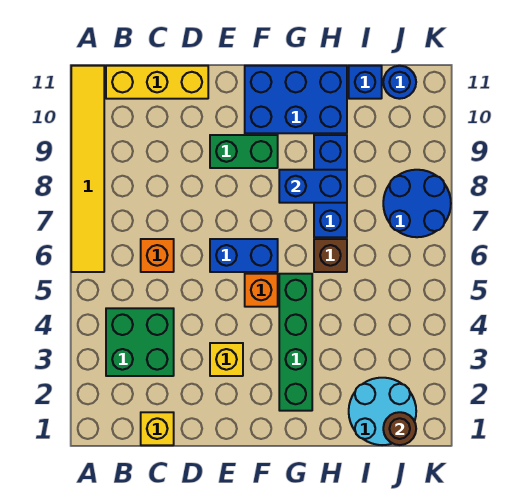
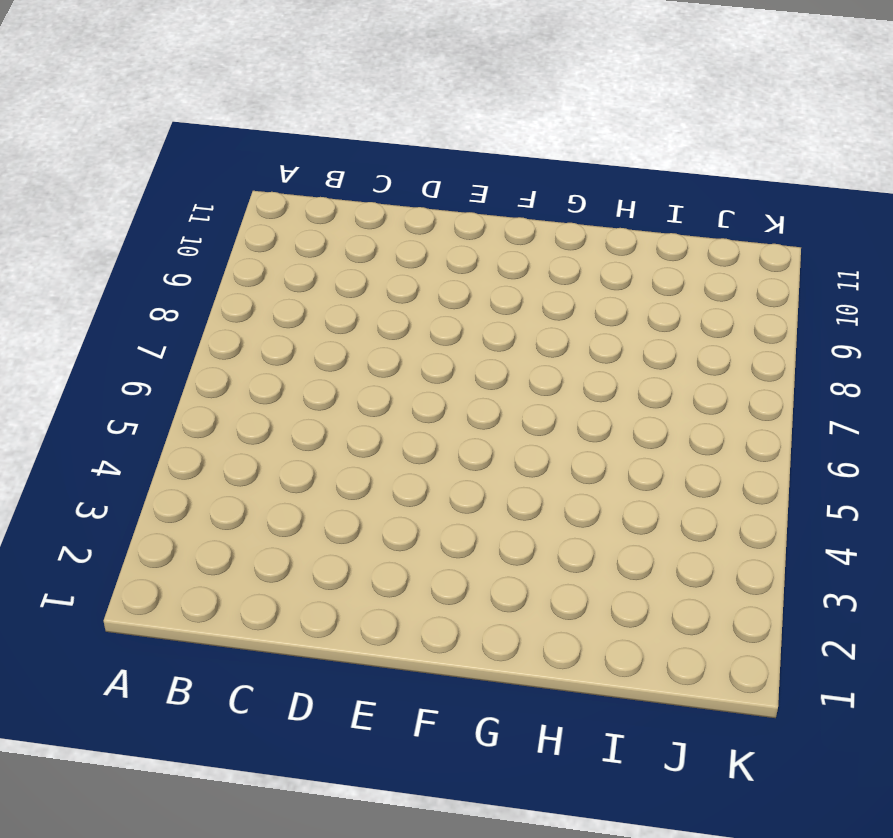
none -> yellow tile A6:A11 level 1
none -> green brick B3:C4 level 1
none -> yellow brick B11:D11 level 1

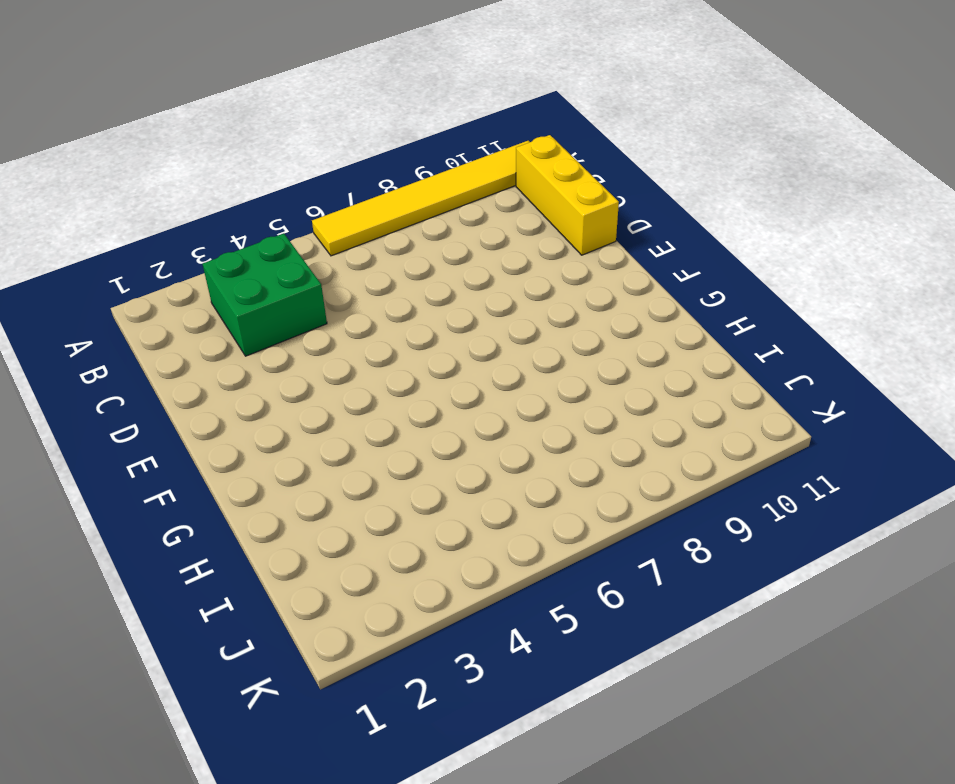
none -> yellow brick C1 level 1
none -> orange brick C6 level 1
none -> yellow brick E3 level 1

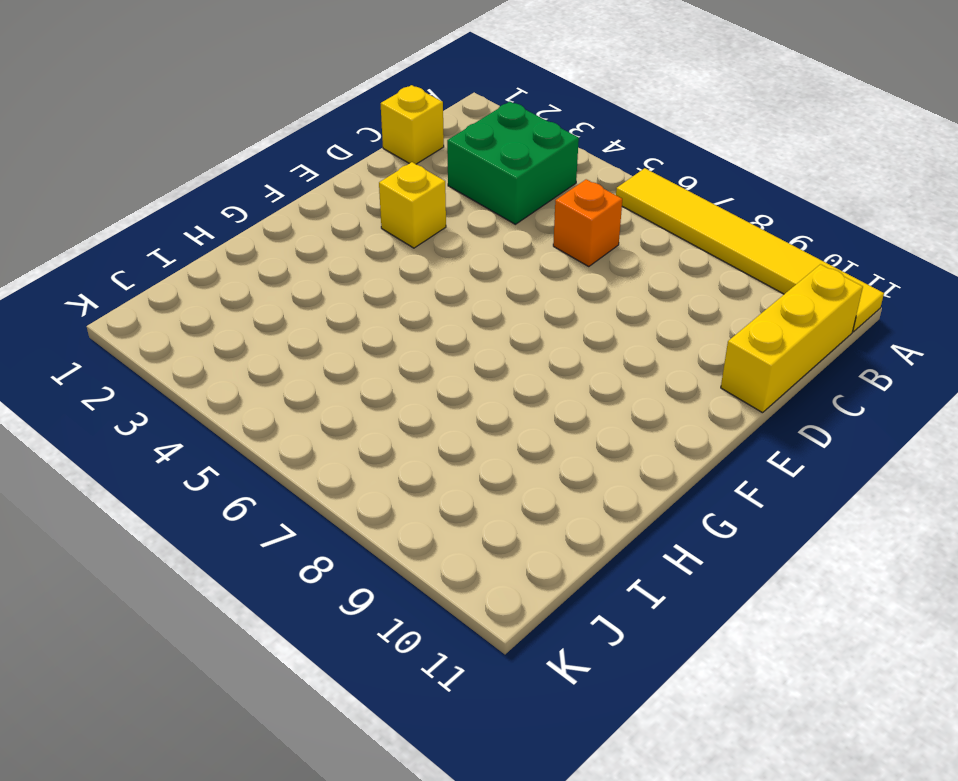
none -> blue brick E6:F6 level 1
none -> green brick E9:F9 level 1
none -> orange brick F5 level 1

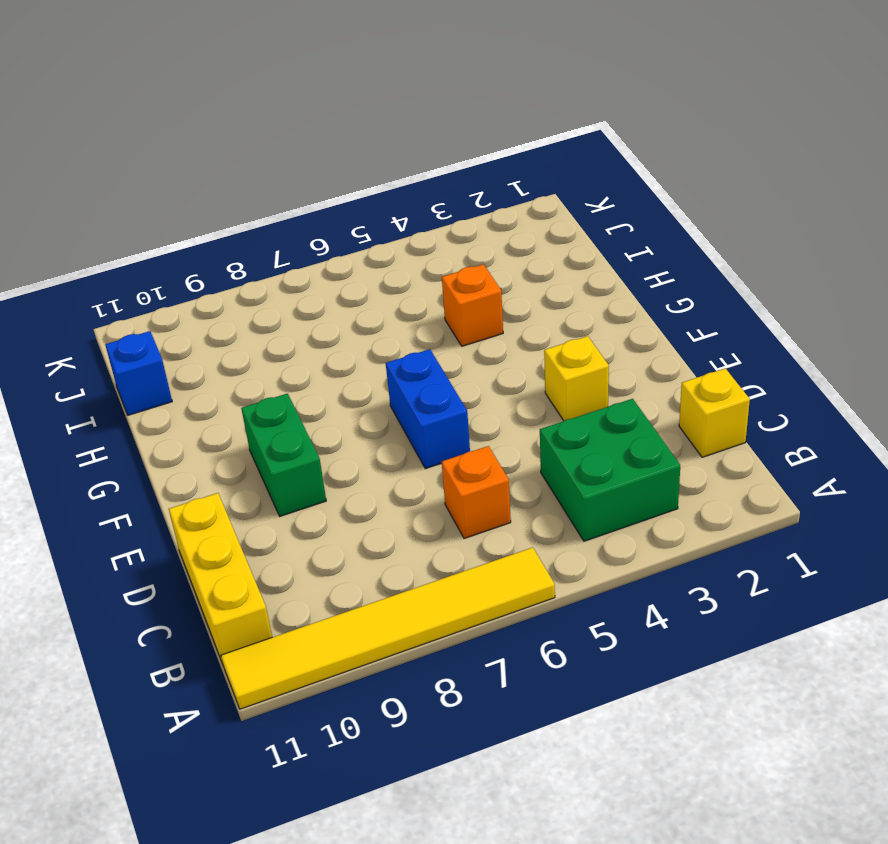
orange brick H4 level 1 -> orange brick F5 level 1
none -> blue brick F10:H11 level 1
none -> green brick G2:G5 level 1
none -> brown brick H6 level 1

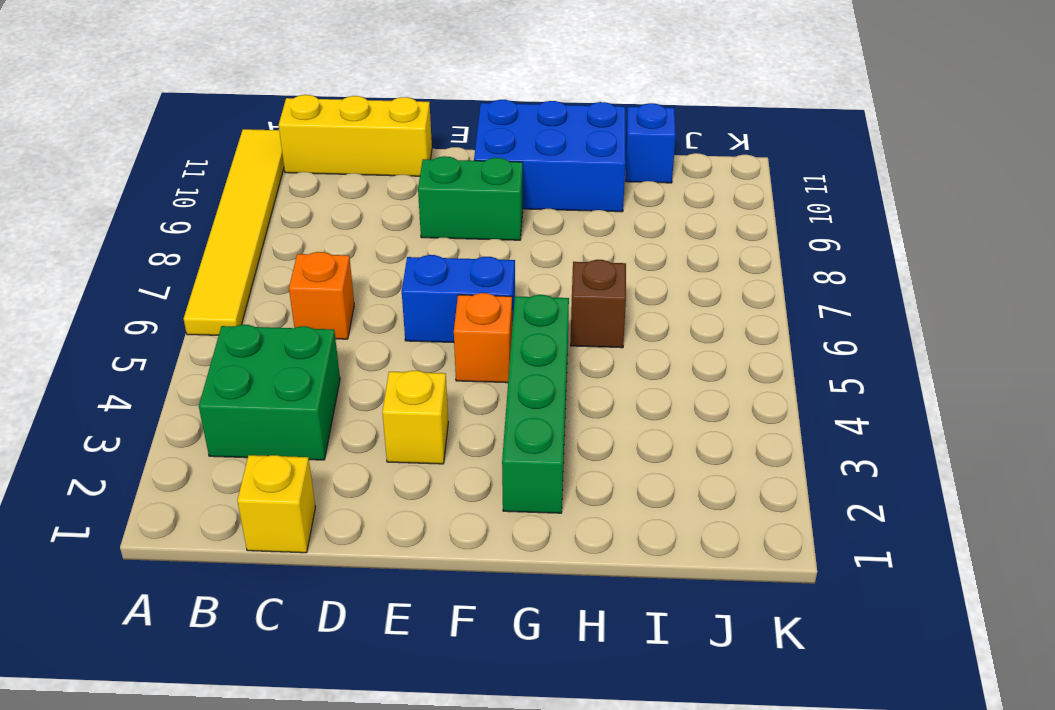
none -> blue brick H7:H9 level 1
none -> cyan round brick I1:J2 level 1
none -> blue round brick J7:K8 level 1

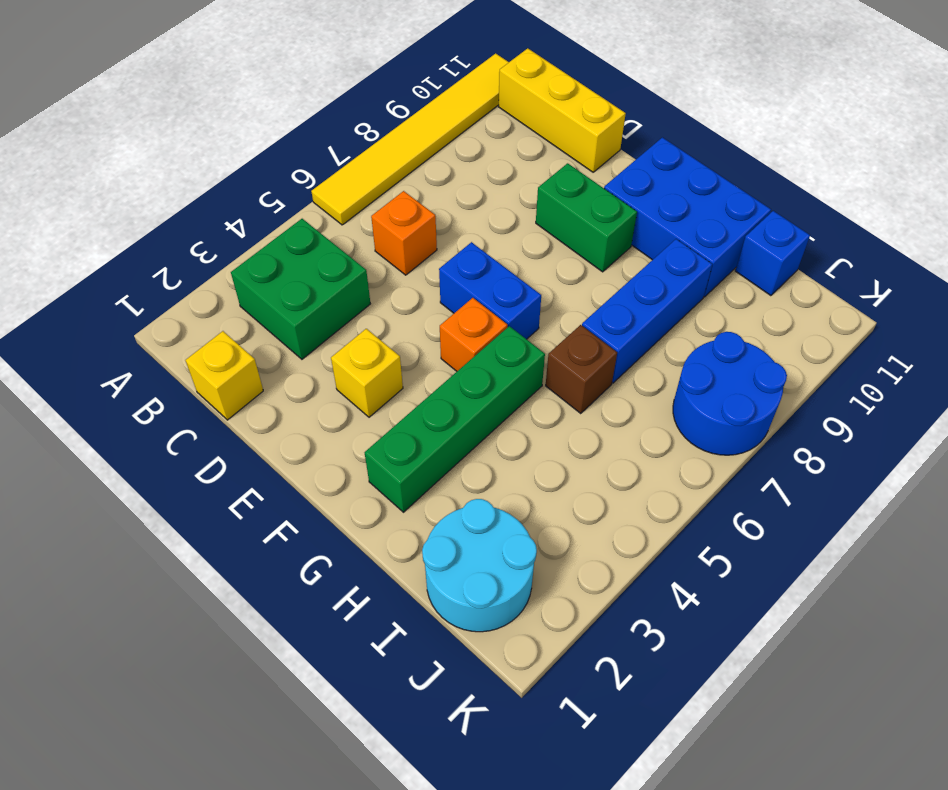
none -> blue round brick J11 level 1
none -> blue brick G8:H8 level 2
none -> brown round brick J1 level 2

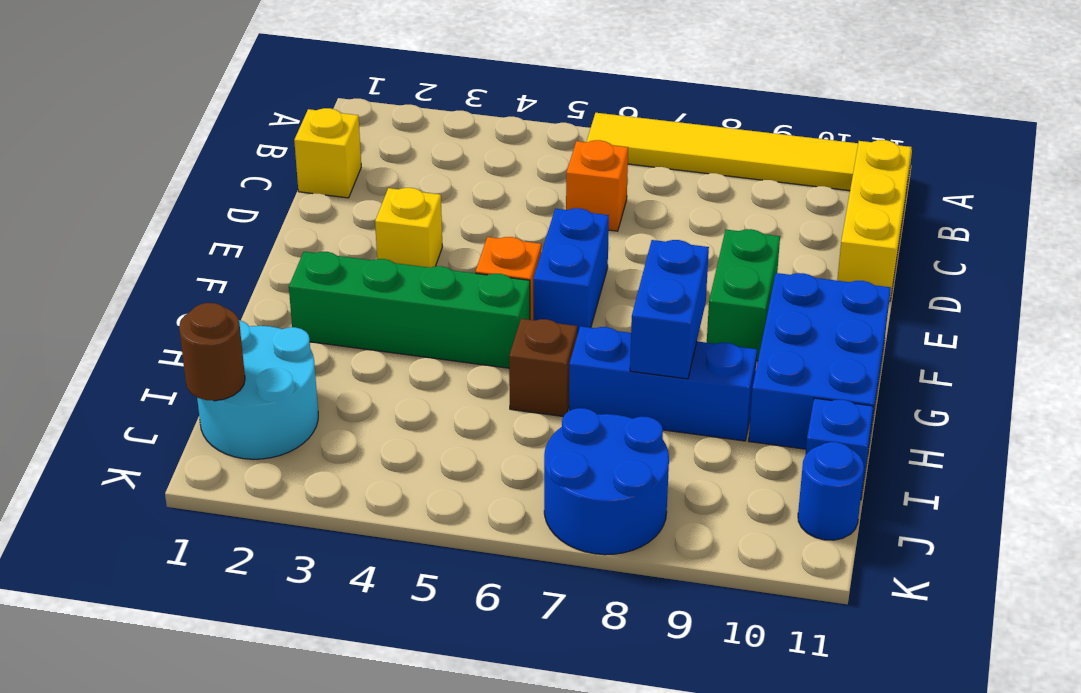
none -> green brick B3:C4 level 1

